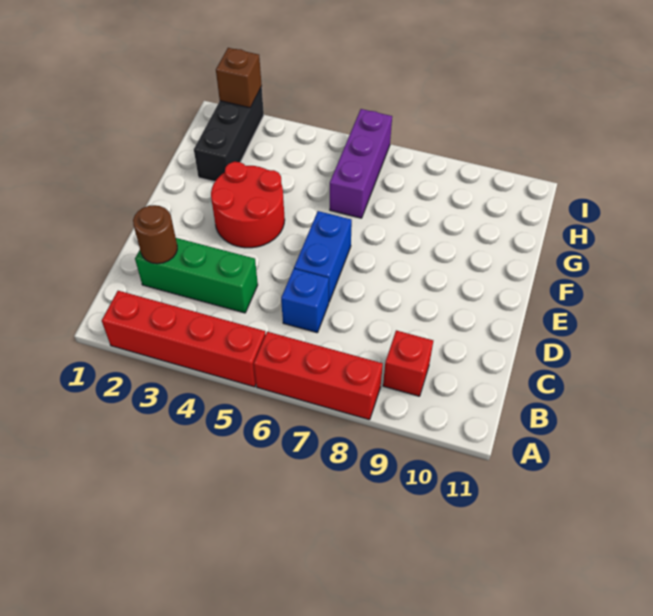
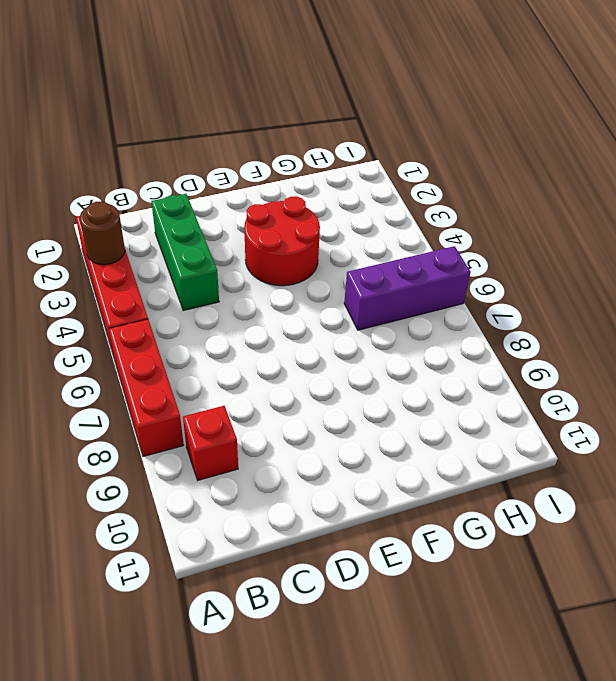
brown round brick A3 level 2 -> brown round brick C2 level 2
none -> blue brick C6 level 1
none -> blue brick D6:E6 level 1

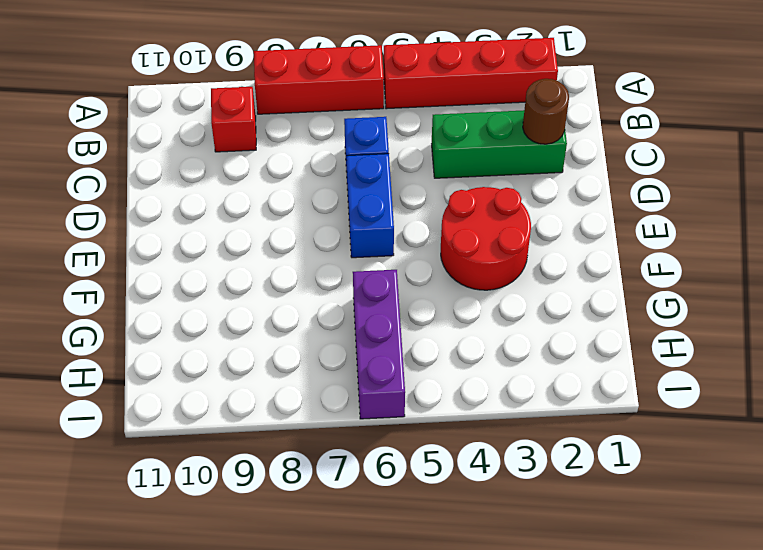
none -> black brick G2:I2 level 1
none -> brown brick I2 level 2

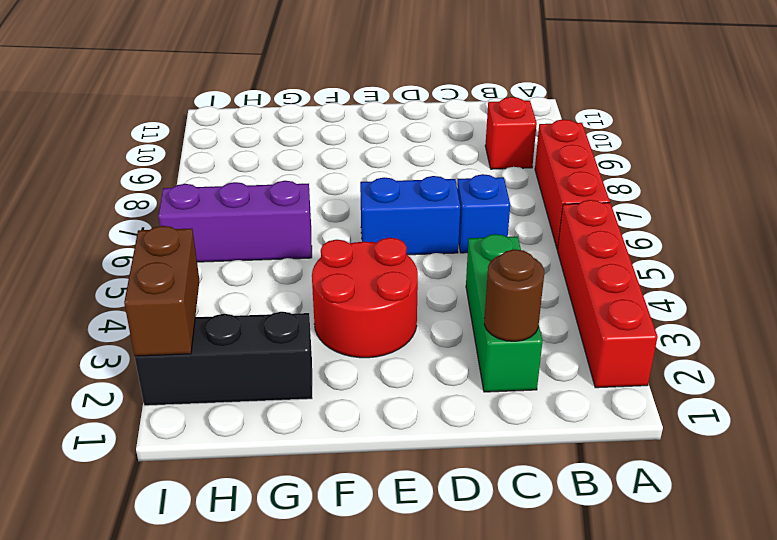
brown brick I2:I3 level 2 -> brown brick I2 level 2

